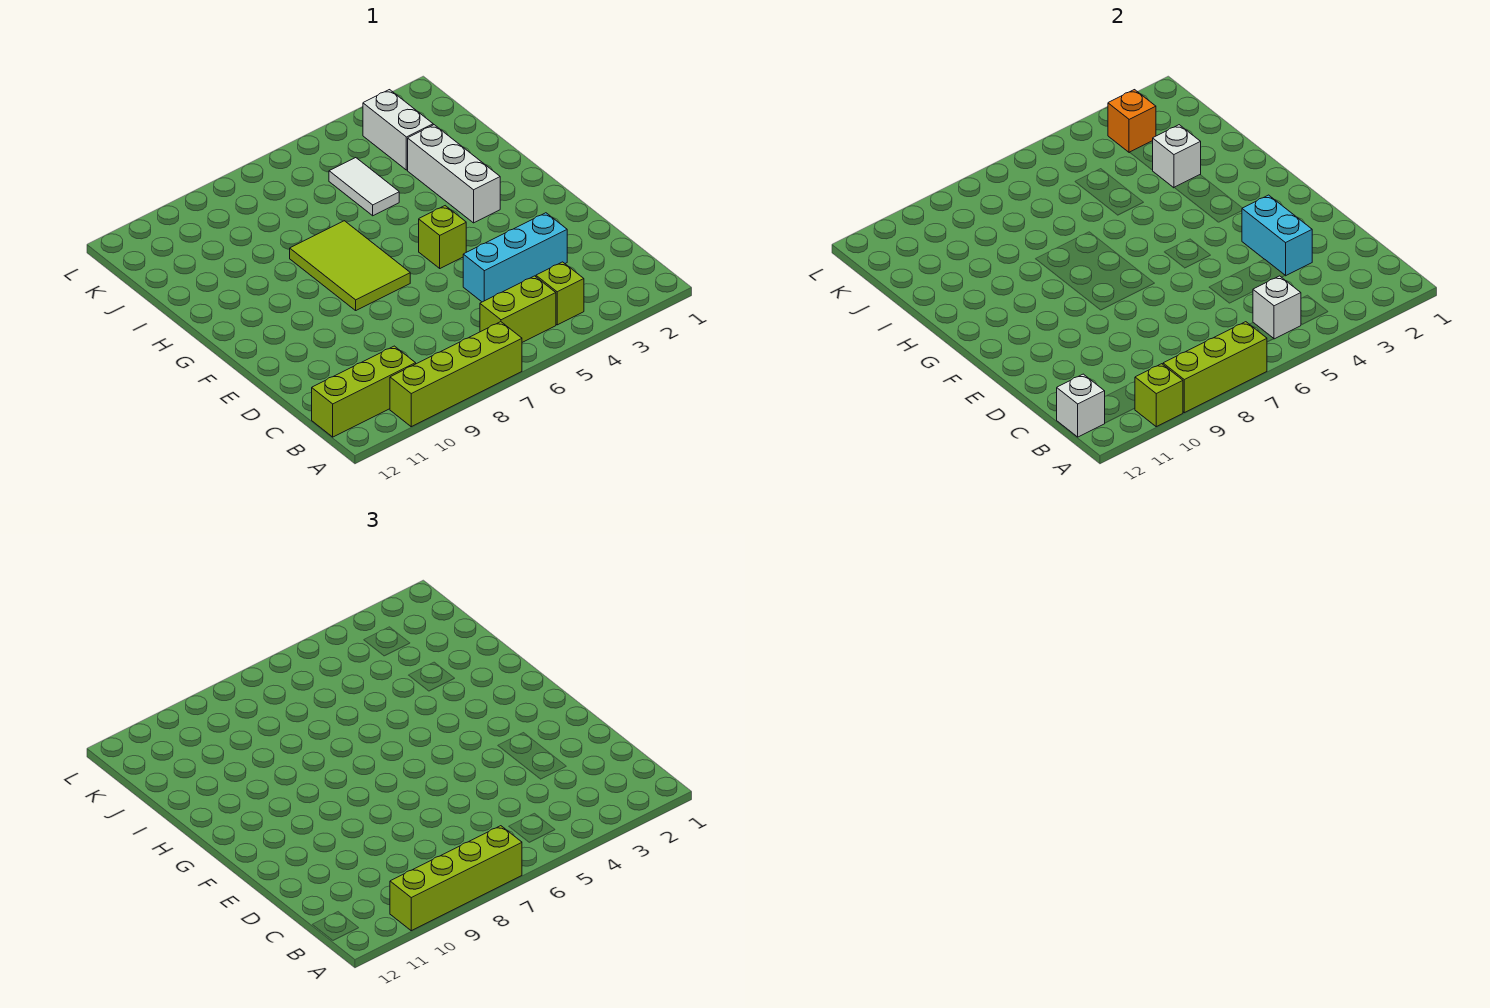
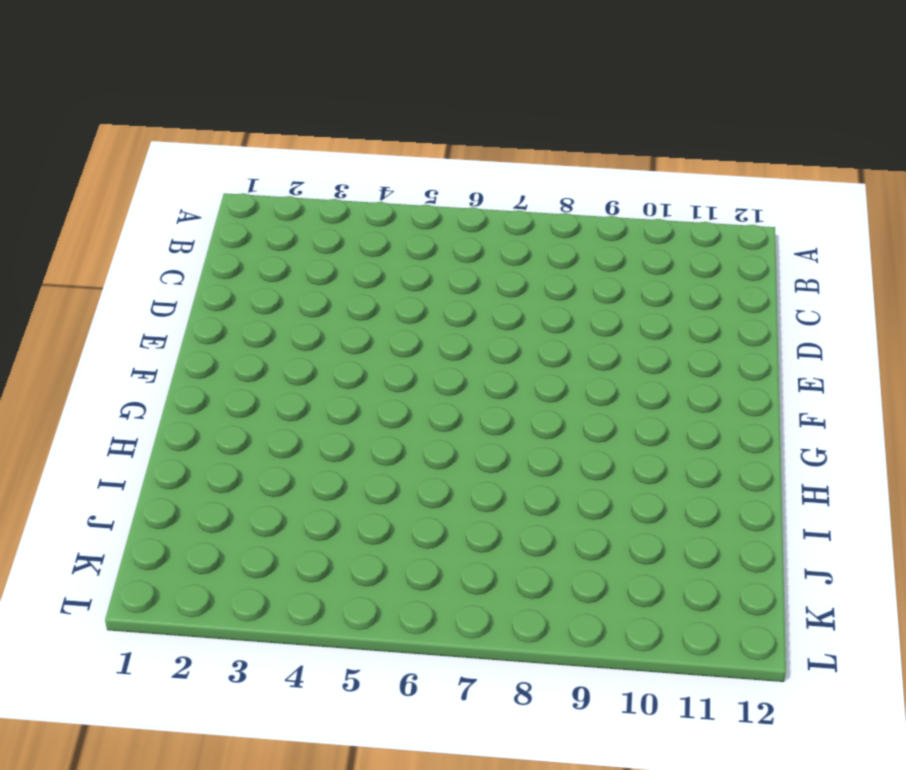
none -> lime brick A7:A10 level 1
none -> lime brick B4 level 1
none -> lime brick B5:B6 level 1

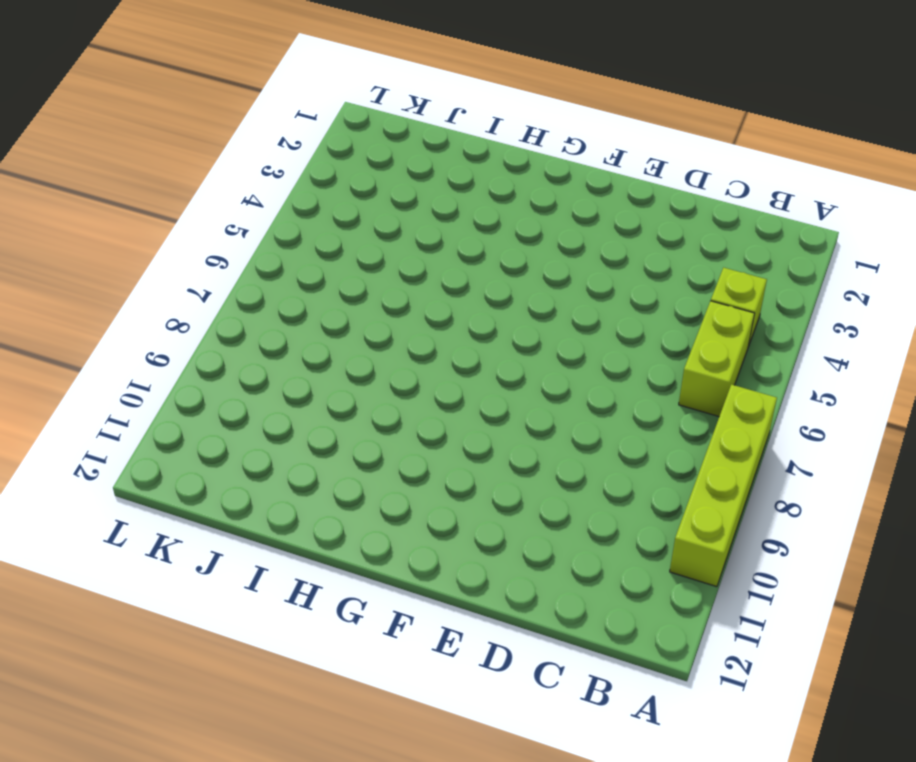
none -> lime brick B10:B12 level 1
none -> cyan brick D3:D5 level 1
none -> lime brick F5 level 1

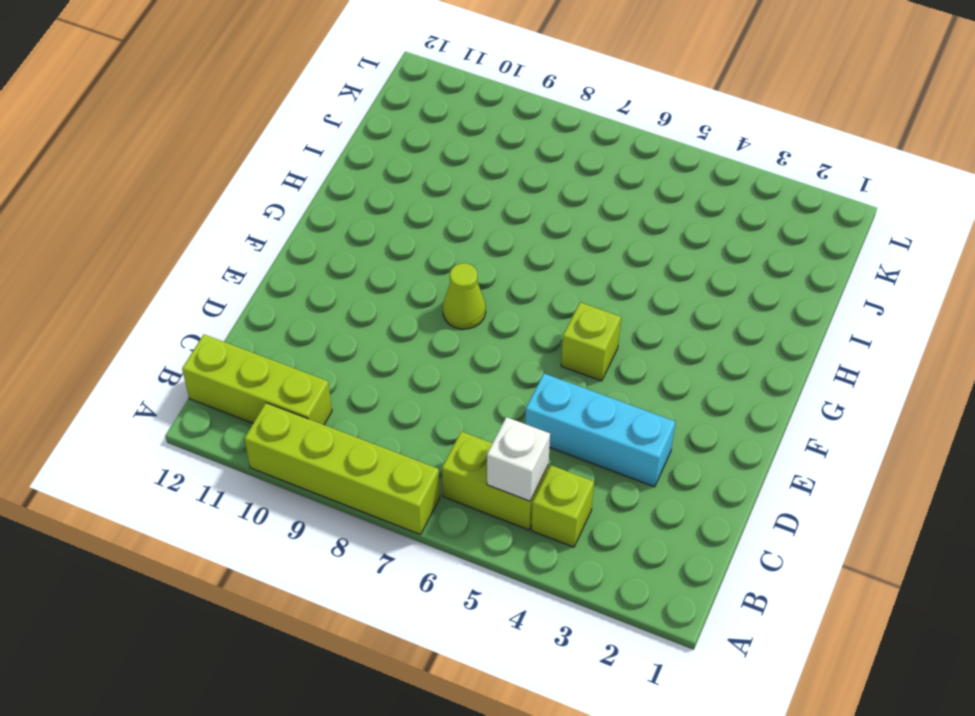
lime cone F8 level 1 -> lime tile F7:H8 level 1
none -> white brick G3:I3 level 1
none -> white tile I5:J5 level 1
none -> white brick J3:K3 level 1

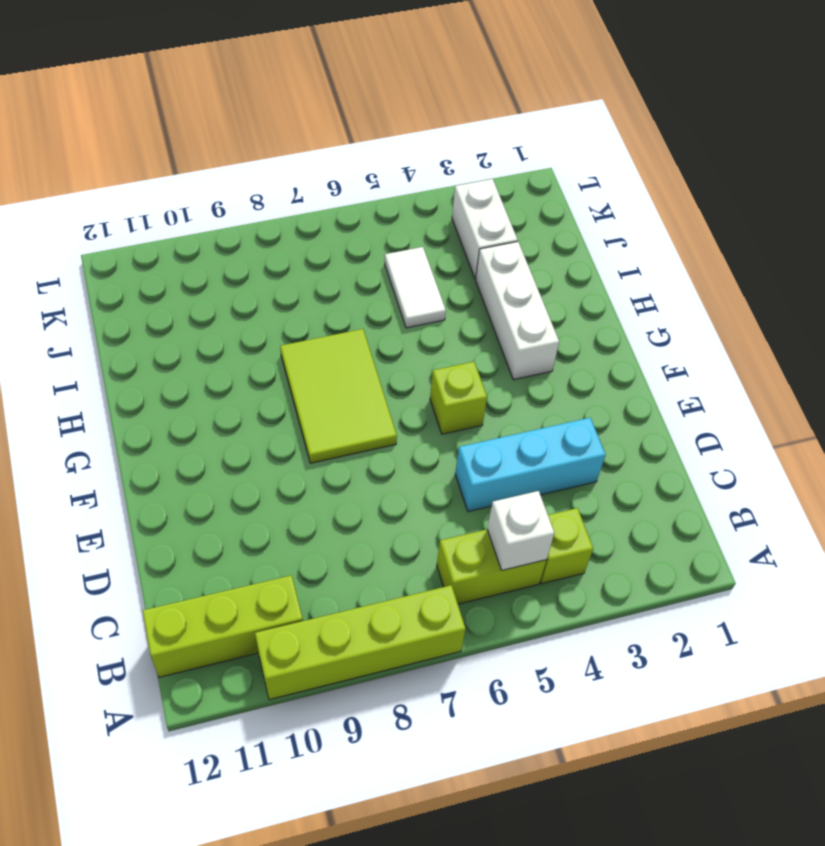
none -> lime brick A7:A9 level 2
none -> lime brick A10 level 2
none -> white brick B12 level 2

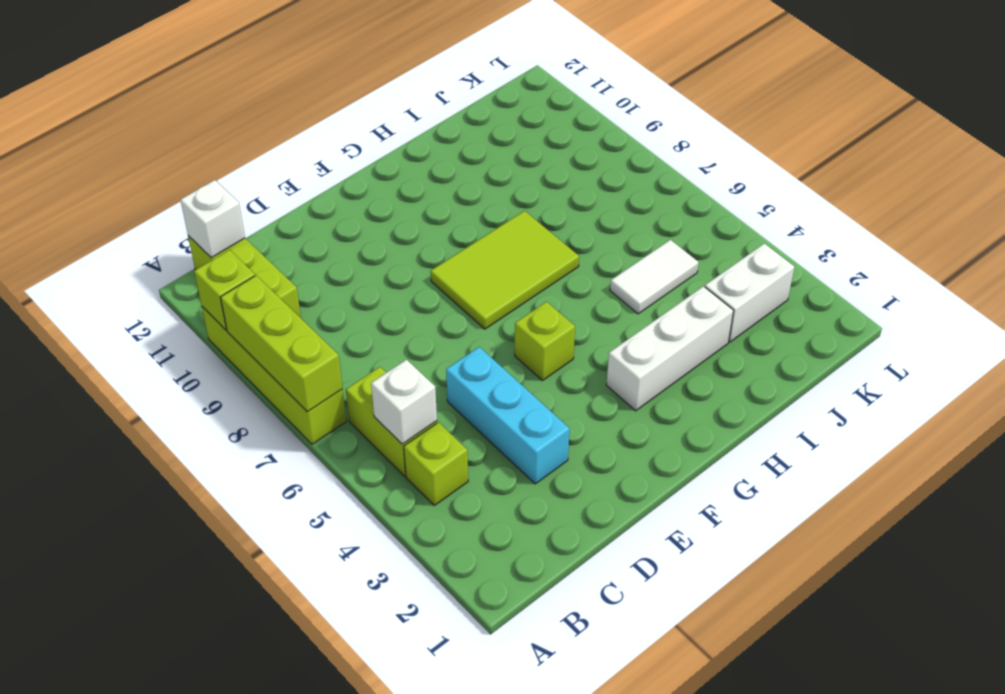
none -> cyan brick D3:E3 level 2
none -> white brick I3 level 2
none -> orange brick K3 level 2

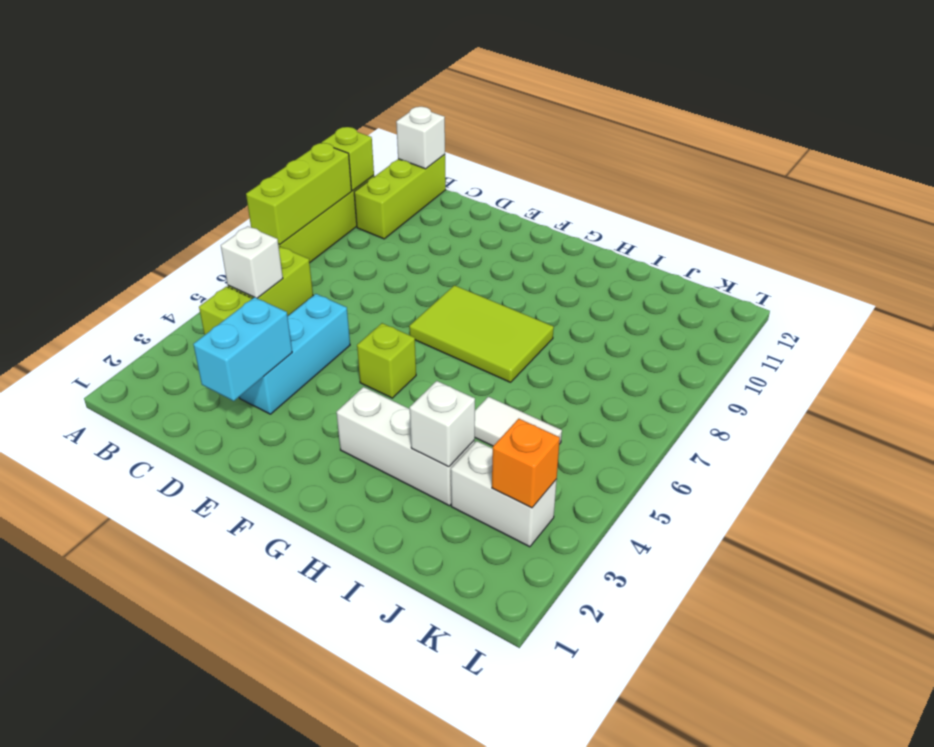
cyan brick D2:D3 level 2 -> cyan brick D3:E3 level 2
none -> lime brick A7:A10 level 3

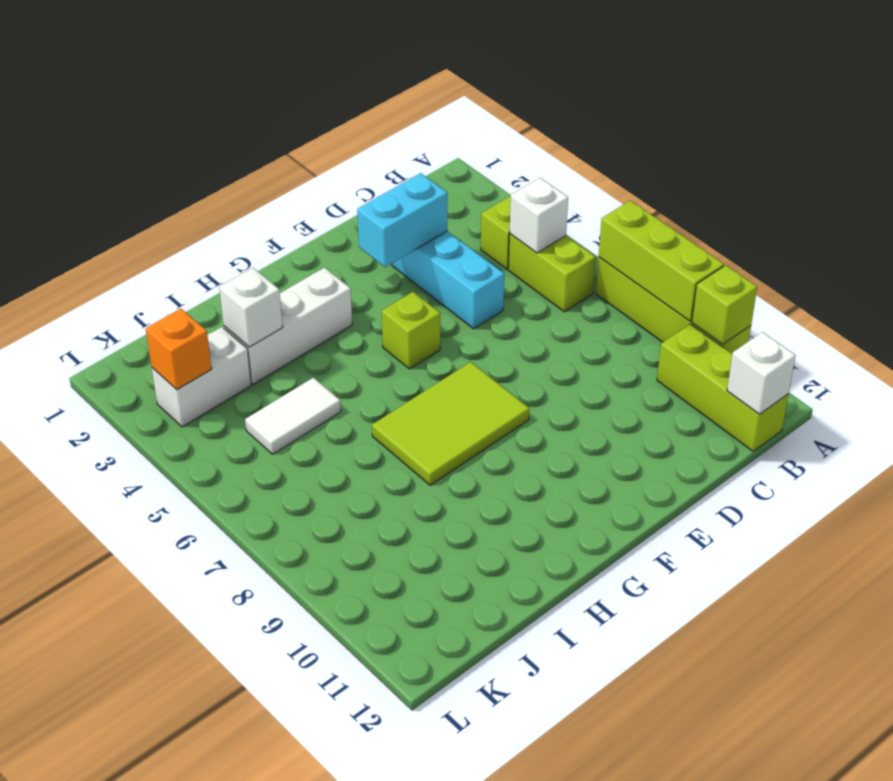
none -> lime brick A7:A10 level 3

